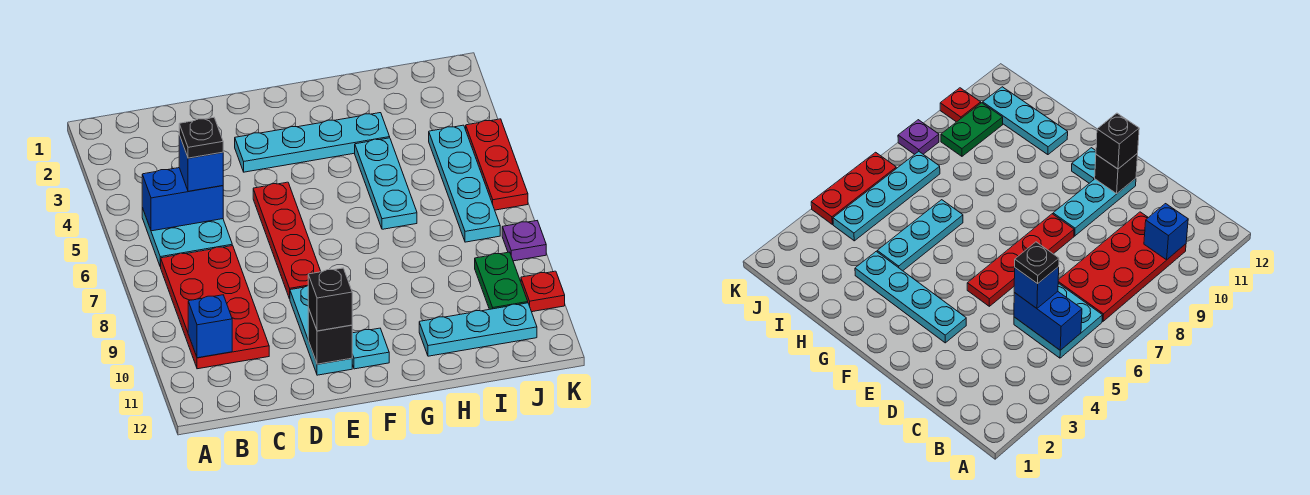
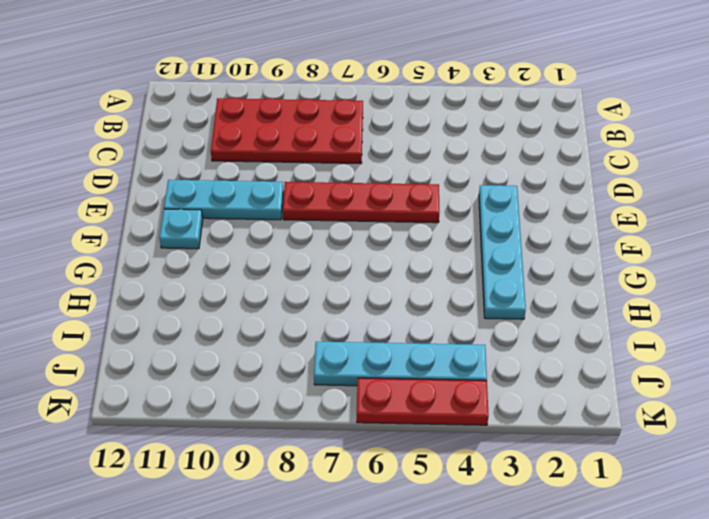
none -> cyan plate B5:C6 level 1
none -> cyan plate H4:H6 level 1
none -> cyan plate H11:J11 level 1

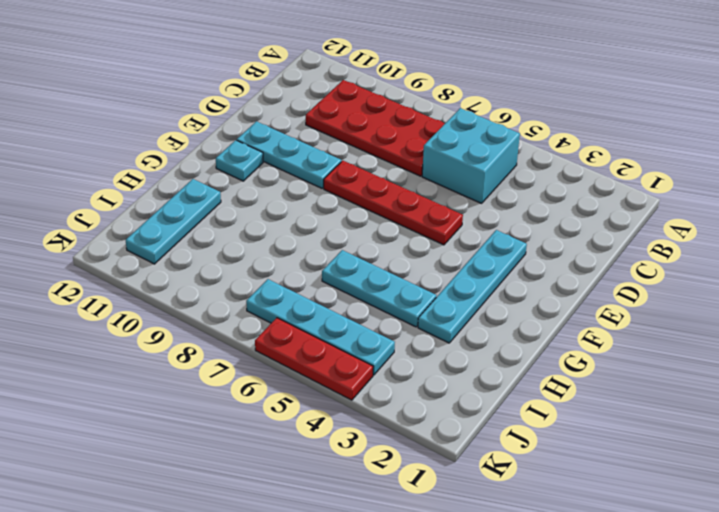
cyan brick B5:C6 level 1 -> cyan plate B5:C6 level 1
none -> green plate J9:J10 level 1
none -> purple plate K8 level 1
none -> red plate K10 level 1

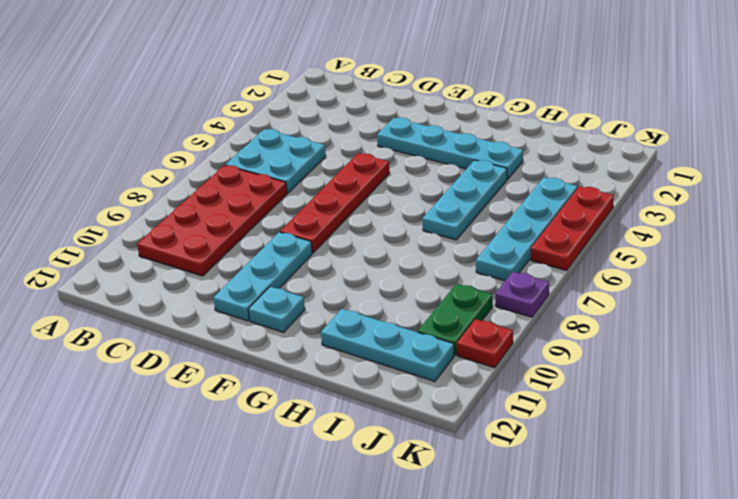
none -> blue brick B5:C5 level 2
none -> blue brick B10 level 2
none -> black brick E11 level 2

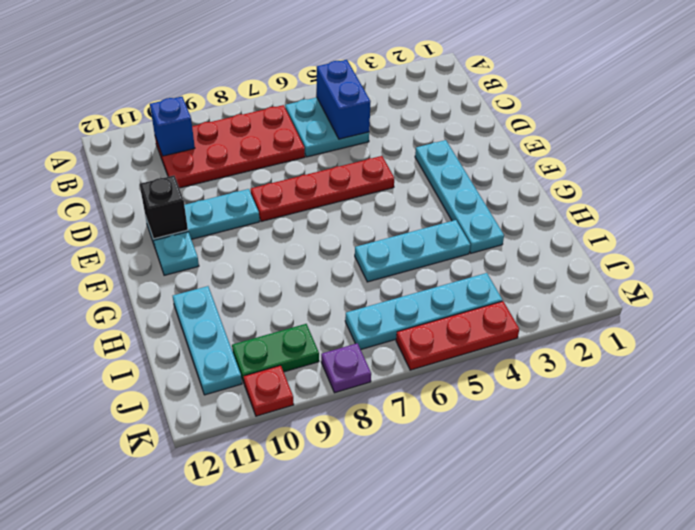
none -> blue brick C5 level 3
none -> black brick E11 level 3
none -> black plate C5 level 4

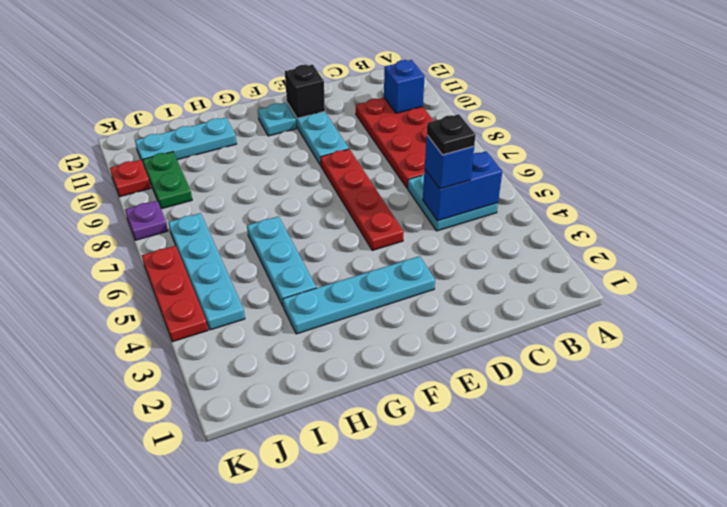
none -> black brick E11 level 3

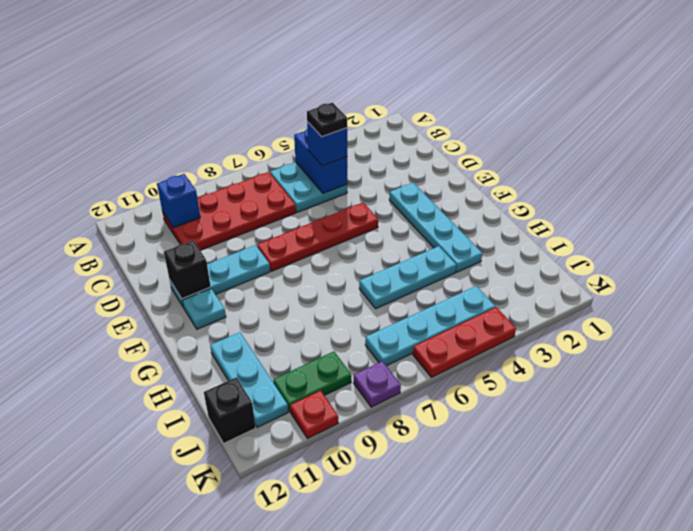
black brick J12 level 1 -> black brick E11 level 3

